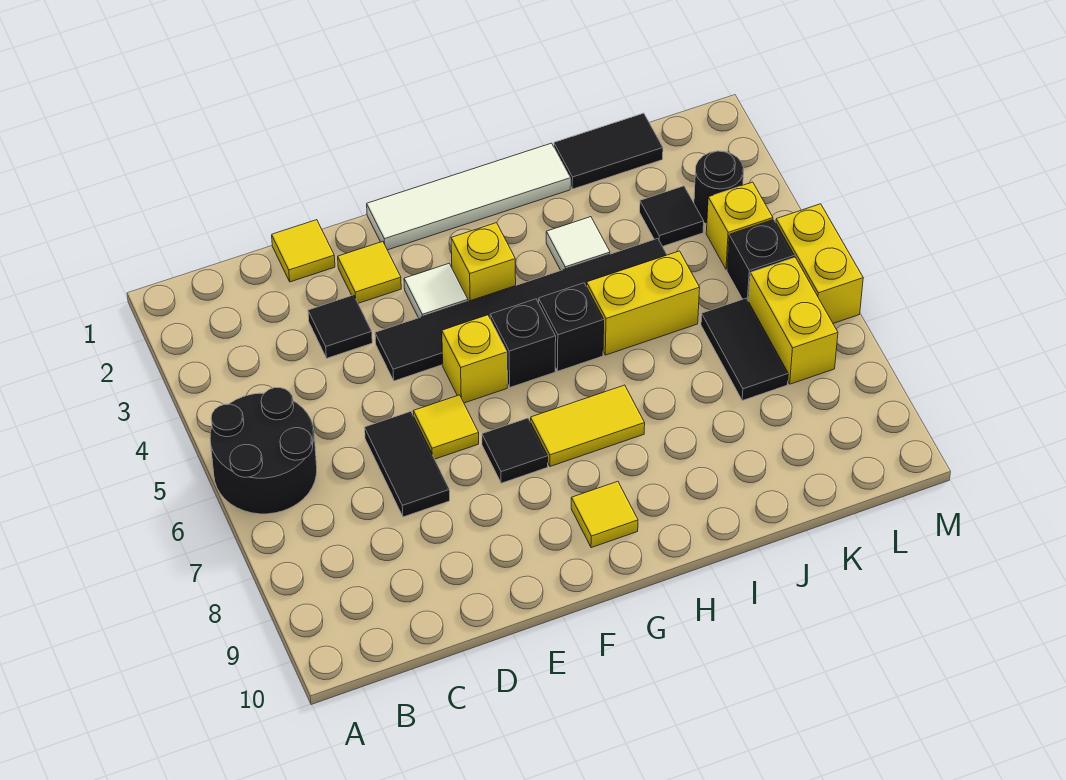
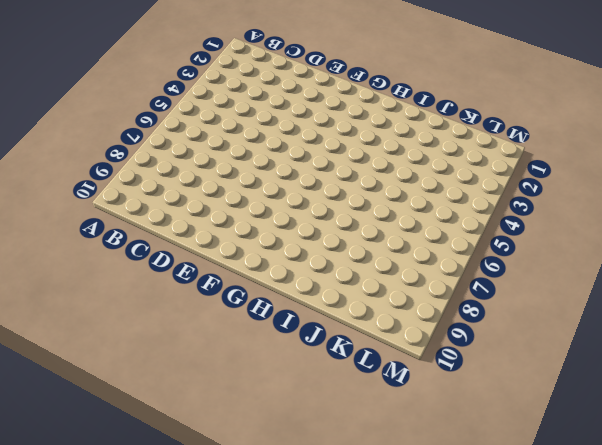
none -> black round brick A5:B6 level 1
none -> yellow tile D1 level 1
none -> black tile D3 level 1

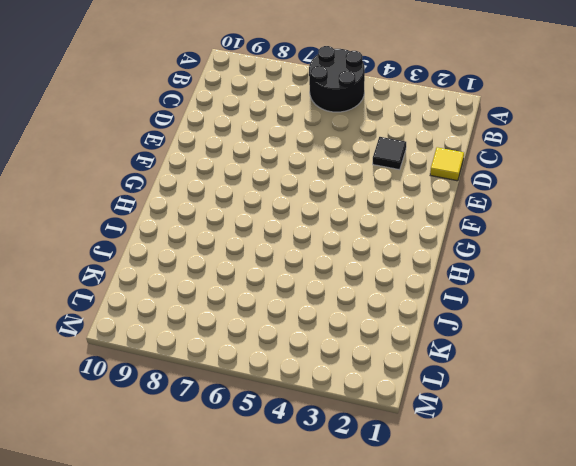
none -> black tile D6:D7 level 1
none -> yellow tile E2 level 1
none -> black tile E4:J4 level 1

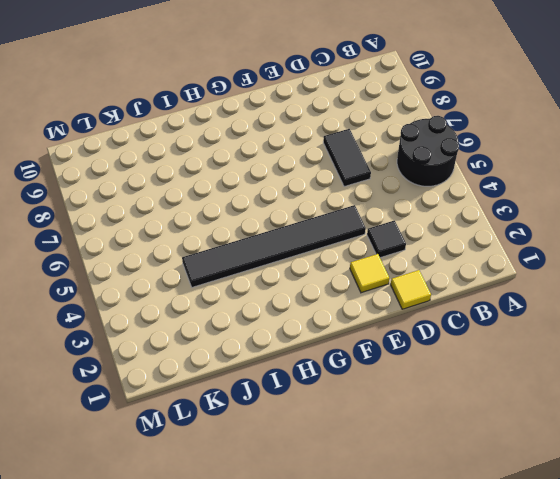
none -> yellow tile E6 level 1
none -> white tile F1:I1 level 1
none -> white tile F3 level 1

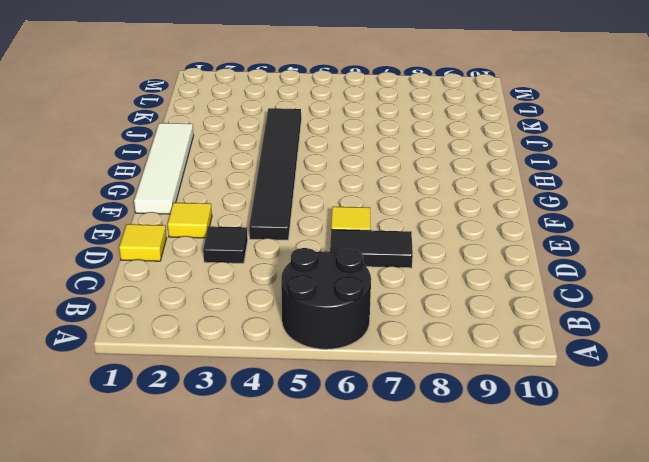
none -> white tile F3 level 1
none -> yellow brick F5 level 1
none -> black tile F7 level 1

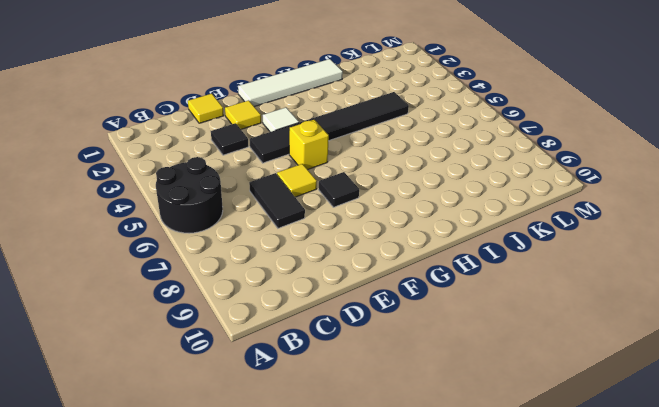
none -> yellow brick G3 level 1
none -> black brick G5 level 1
none -> yellow tile G7:H7 level 1

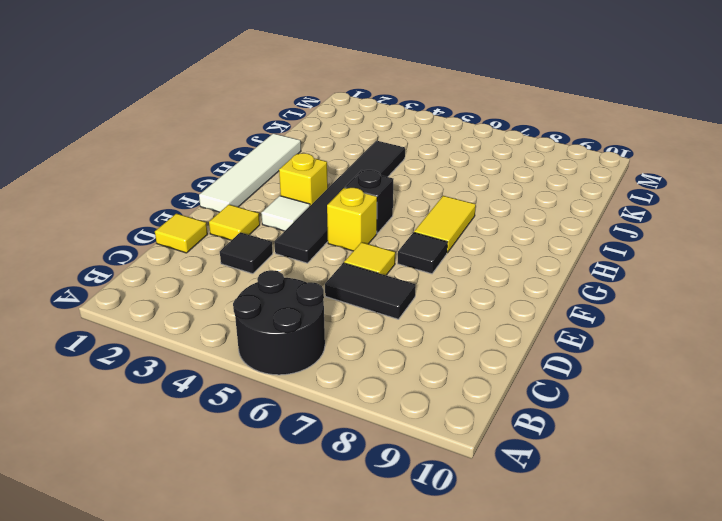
none -> yellow tile G9 level 1
none -> black brick H5 level 1
none -> white tile I3 level 1

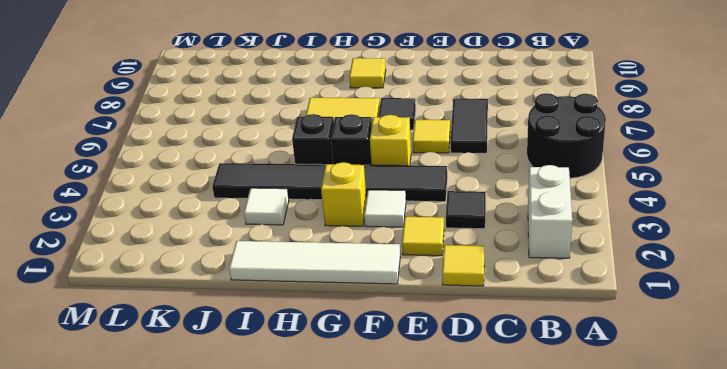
white brick B2:B3 level 1 -> none
none -> yellow brick I5:J5 level 1
none -> black tile J1:K1 level 1
none -> black tile K3 level 1

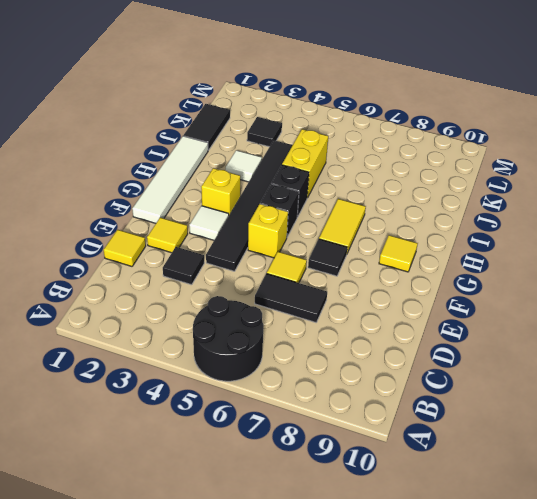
none -> black tile K6:K7 level 1
none -> black round brick L3 level 1
none -> yellow brick L4 level 1

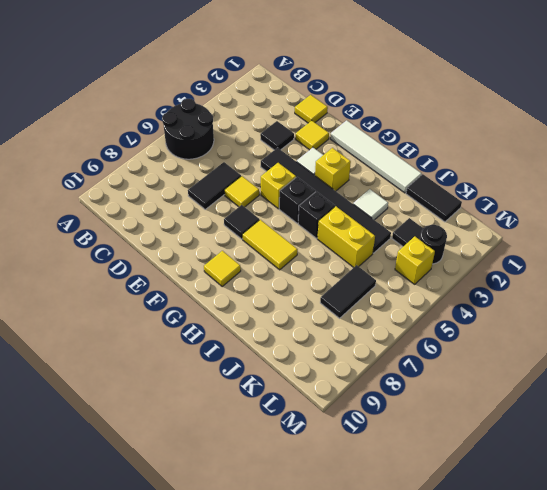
none -> black brick L5 level 1
none -> yellow brick L6:L7 level 1
none -> yellow brick M5:M6 level 1

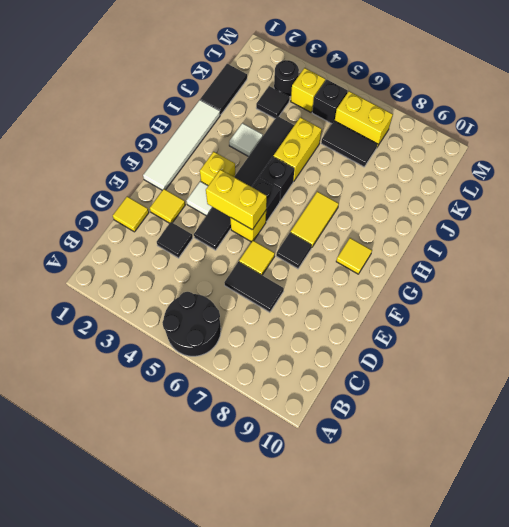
yellow brick F4:F5 level 2 -> yellow brick M5:M6 level 1

